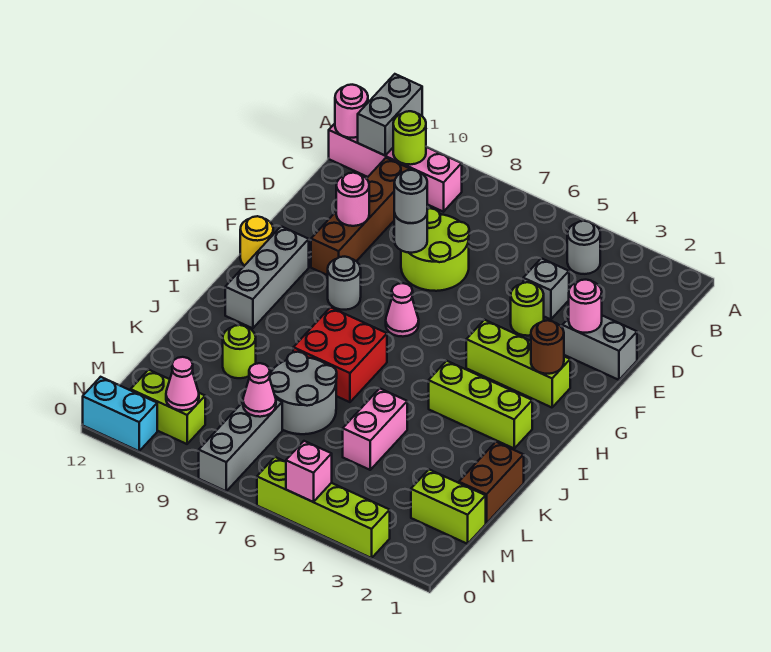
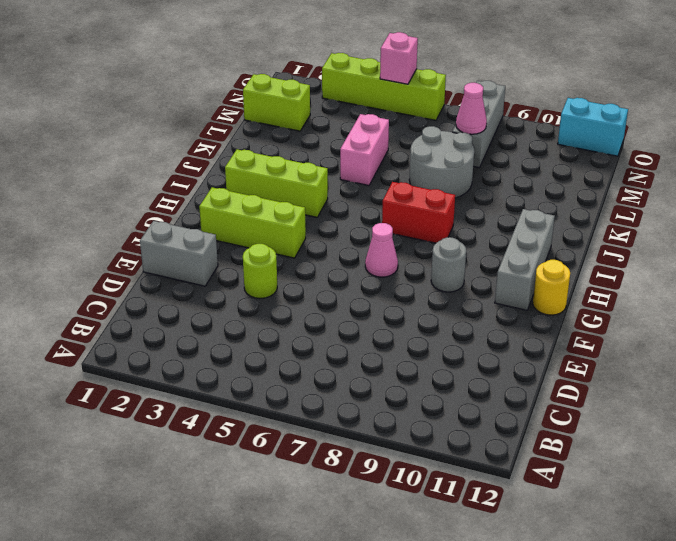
red brick I7:I8 level 1 -> red brick I7:J8 level 1
none -> grey round brick B4 level 1
none -> pink brick B9:B12 level 1
none -> brown brick C10:F10 level 1
none -> grey brick D4 level 1

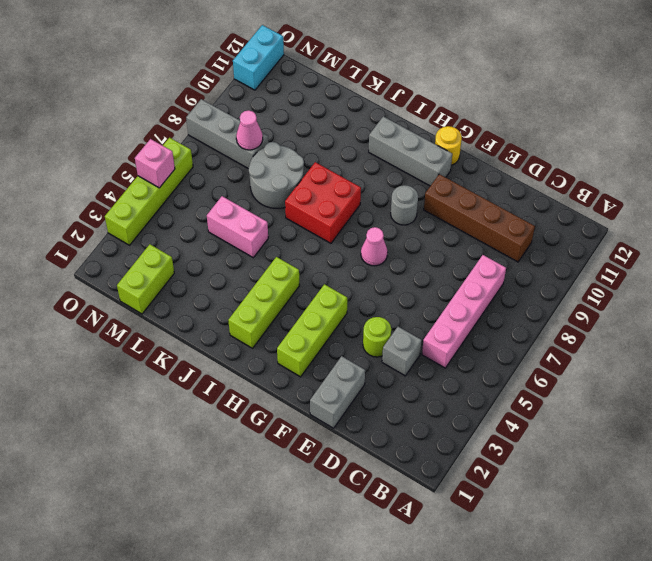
pink brick C5:C8 level 1 -> pink brick B9:B12 level 1
none -> grey round brick B4 level 1
none -> lime round brick D7:E8 level 1
none -> brown brick K1:L1 level 1
none -> lime round brick K10 level 1

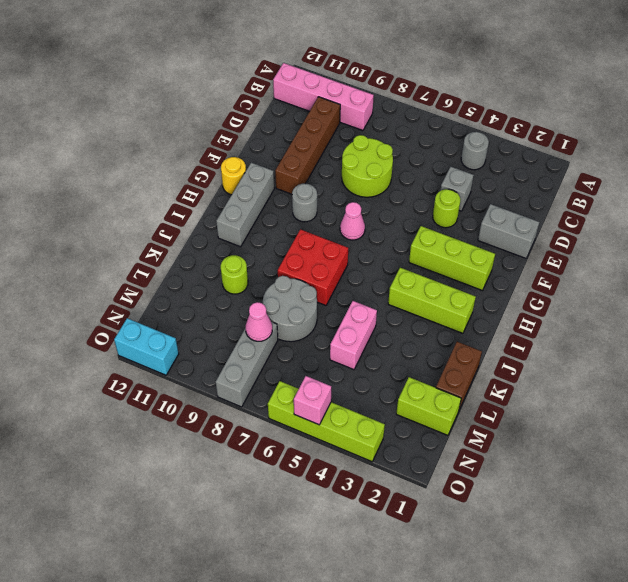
none -> lime brick N10:N11 level 1
none -> grey brick A11:B11 level 2
none -> lime round brick B10 level 2
none -> pink round brick B12 level 2

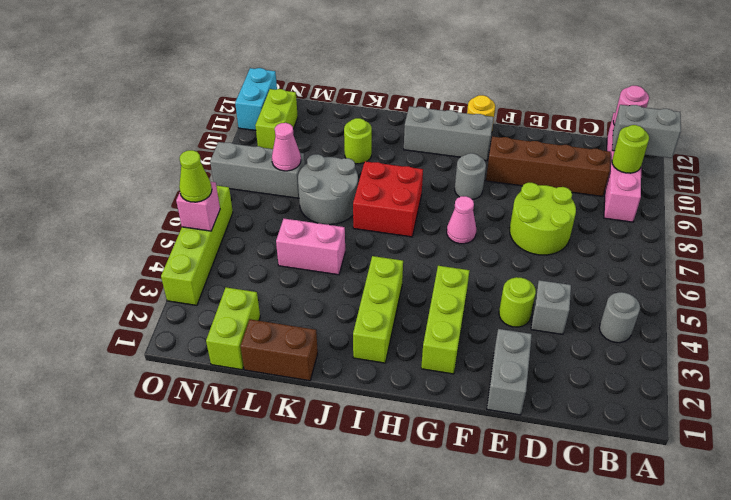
lime cone O5 level 3 -> none
none -> pink round brick E2 level 2
none -> grey round brick E8 level 2
none -> pink round brick E10 level 2
none -> brown round brick G2 level 2

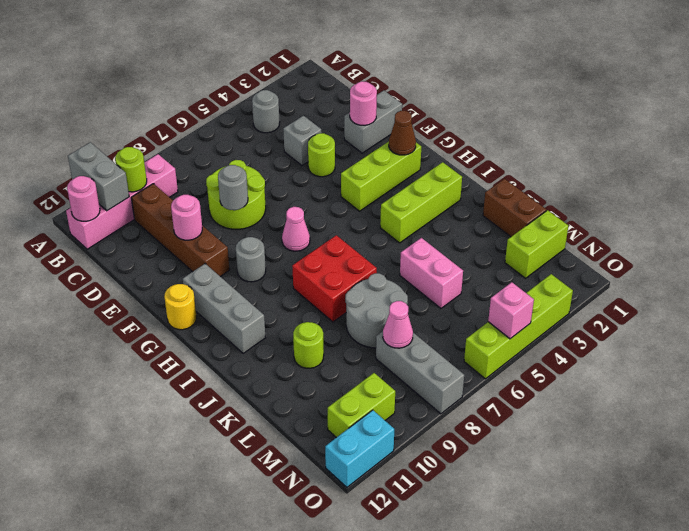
brown cone G2 level 2 -> brown round brick G2 level 2
none -> pink cone N10 level 2
none -> grey round brick E8 level 3

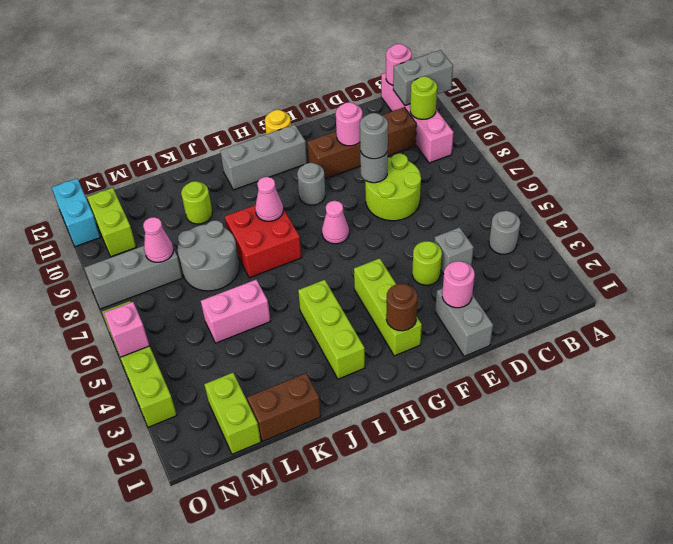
pink cone I8 level 2 -> pink cone N10 level 2

